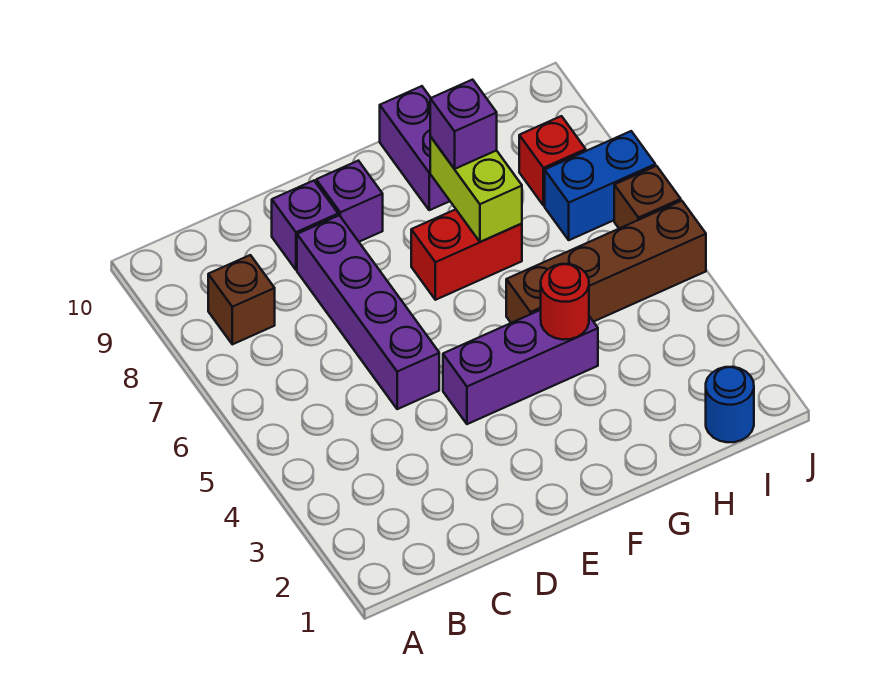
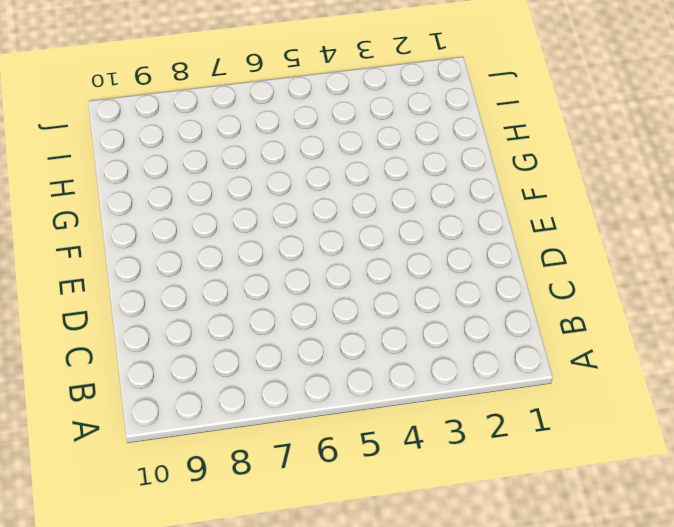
none -> brown brick B8 level 1
none -> purple brick D5:D8 level 1
none -> purple brick D9 level 1

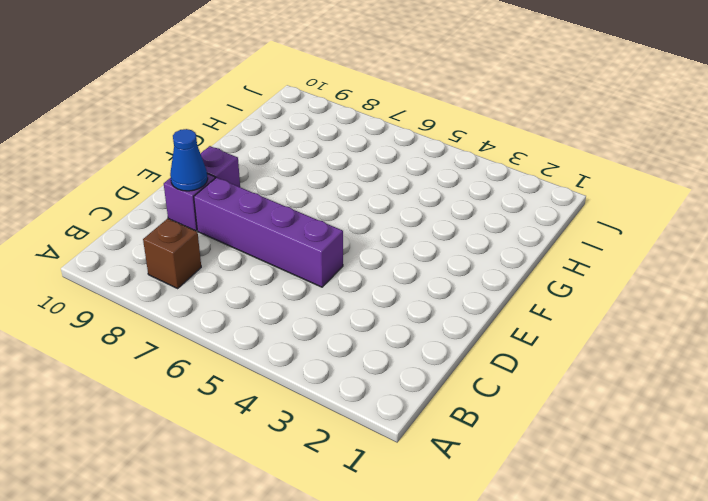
blue cone D9 level 2 -> none
none -> purple brick E4:G4 level 1
none -> red brick F7:G7 level 1
none -> brown brick G5:J5 level 1

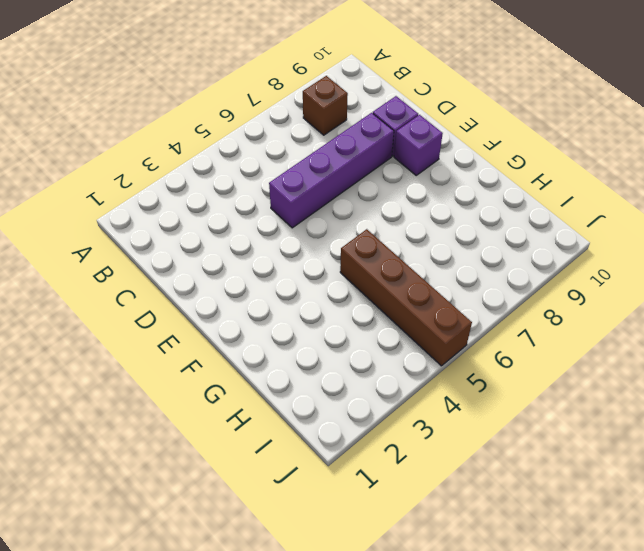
none -> purple brick E4:G4 level 1
none -> red brick F7:G7 level 1
none -> purple brick G9:G10 level 1

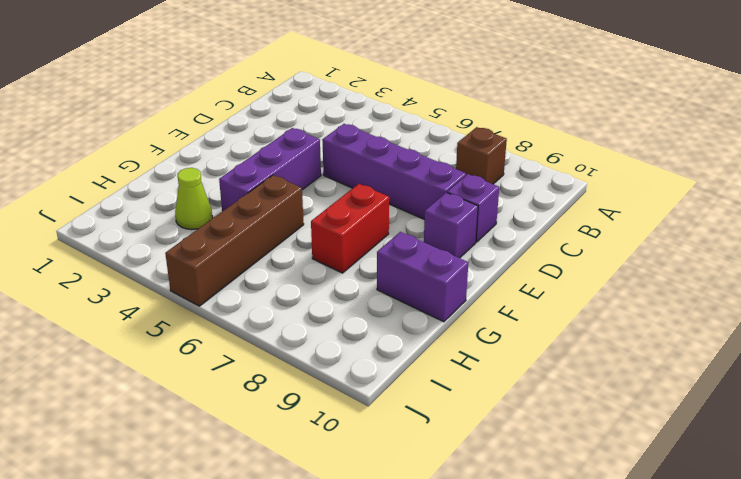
lime cone H3 level 1 -> none
none -> blue round brick I1 level 1
none -> blue brick I7:J7 level 1
none -> red brick I8 level 1

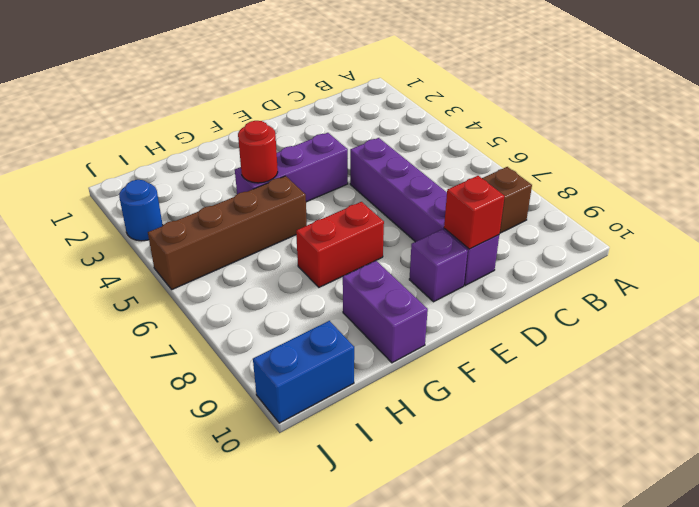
red brick D9 level 2 -> red brick I8 level 1
blue brick I10:J10 level 1 -> blue brick I7:J7 level 1
blue round brick J3 level 1 -> blue round brick I1 level 1
none -> brown brick J6 level 1
none -> lime brick G7:G8 level 2
none -> purple brick G8 level 3

